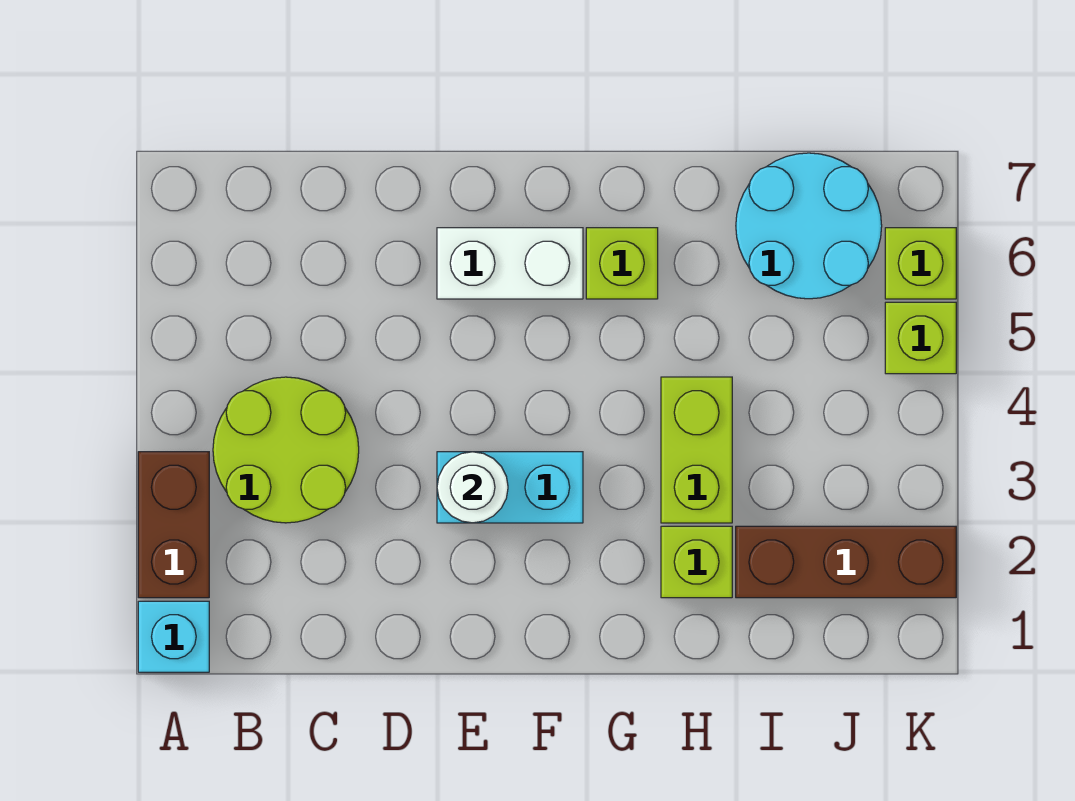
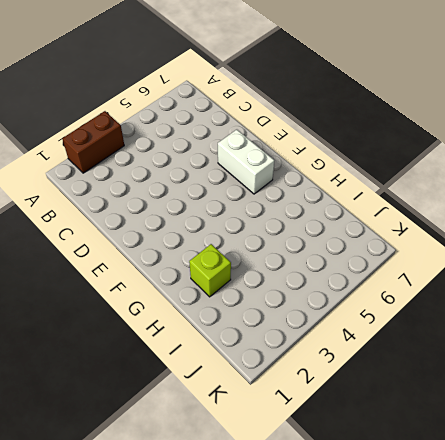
none -> cyan brick A1 level 1
none -> lime round brick B3:C4 level 1
none -> cyan brick E3:F3 level 1

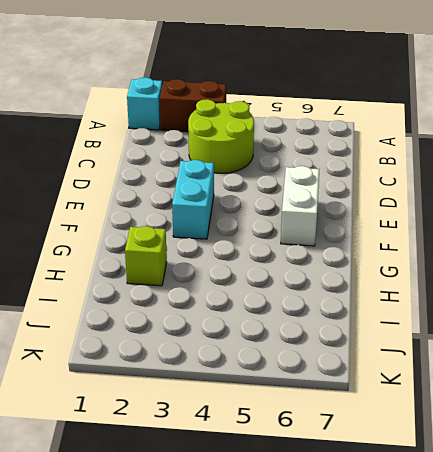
none -> lime brick G6 level 1
none -> lime brick H3:H4 level 1
none -> brown brick I2:K2 level 1

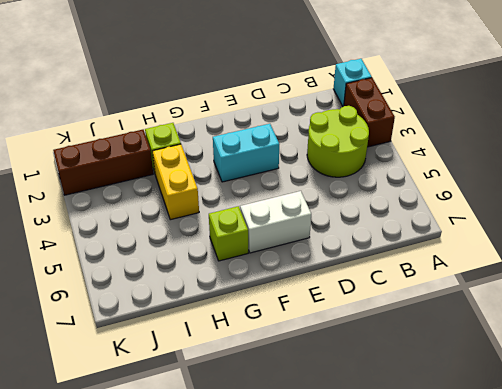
yellow brick H3:H4 level 1 -> lime brick H3:H4 level 1
none -> cyan round brick I6:J7 level 1
none -> lime brick K5 level 1
none -> lime brick K6 level 1

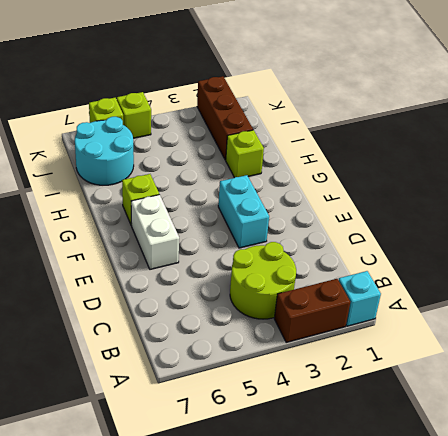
none -> lime brick H3:H4 level 1
none -> white round brick E3 level 2

